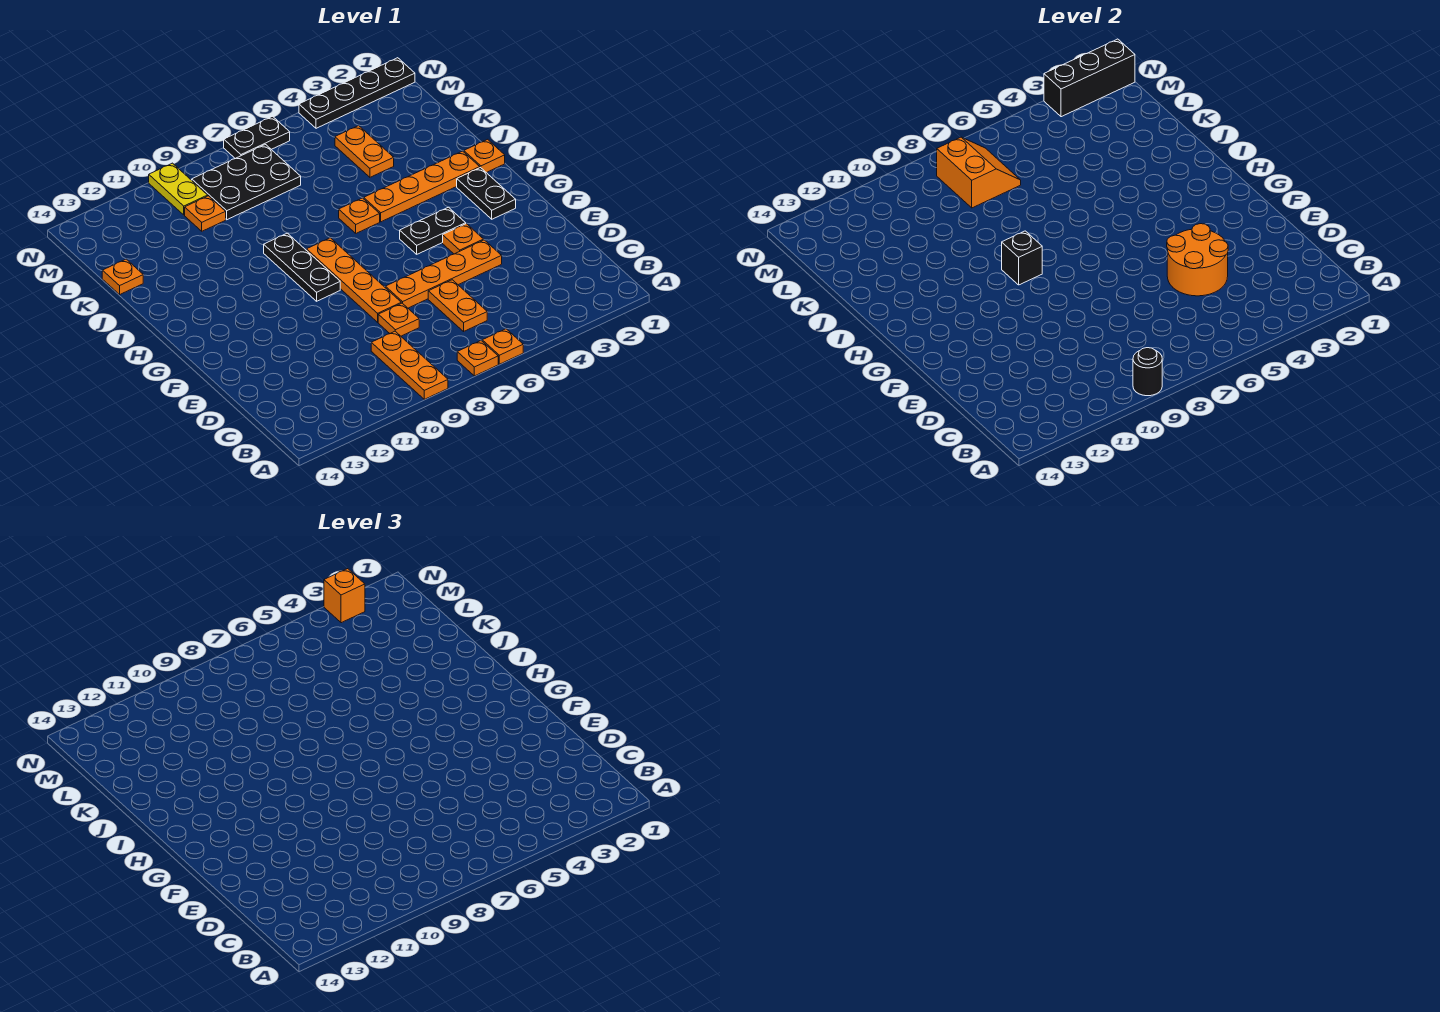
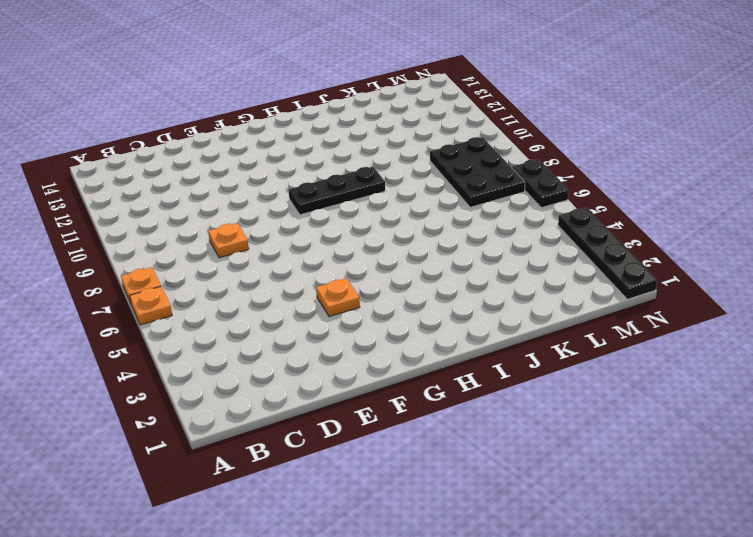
none -> orange plate A9:C9 level 1
none -> orange plate C6:D6 level 1
none -> orange plate E4:E7 level 1

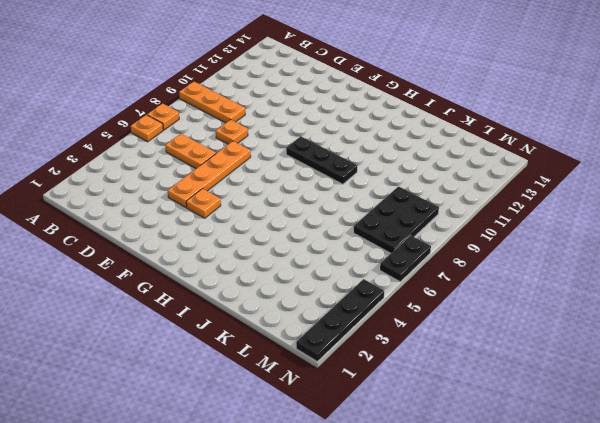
none -> orange plate E8:H8 level 1
none -> black plate G2:H2 level 1
none -> black plate G4:G5 level 1

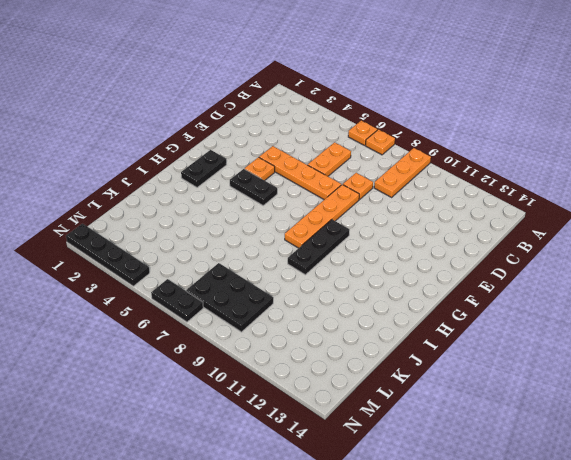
none -> orange plate I1 level 1
none -> orange plate I2:I5 level 1
none -> orange plate I6 level 1

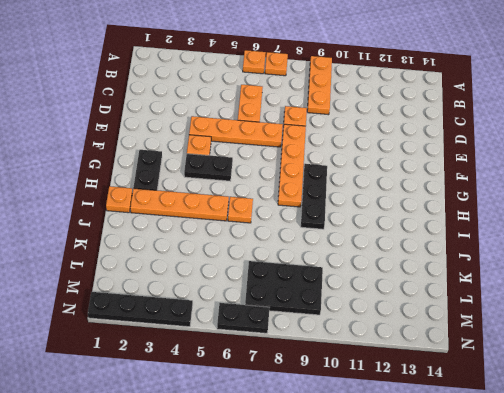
none -> orange plate K4:L4 level 1
none -> orange plate K14 level 1
none -> orange plate L10 level 1

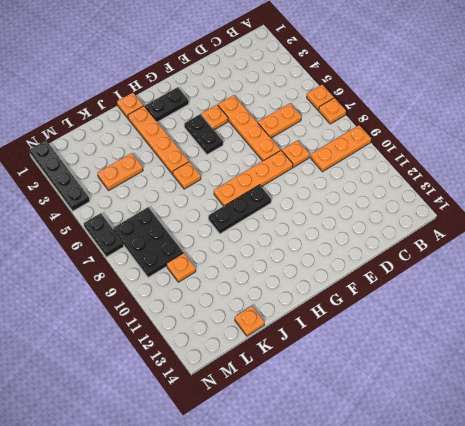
none -> yellow plate M10:N10 level 1
none -> black round brick A9 level 2
none -> orange round brick D4:E5 level 2

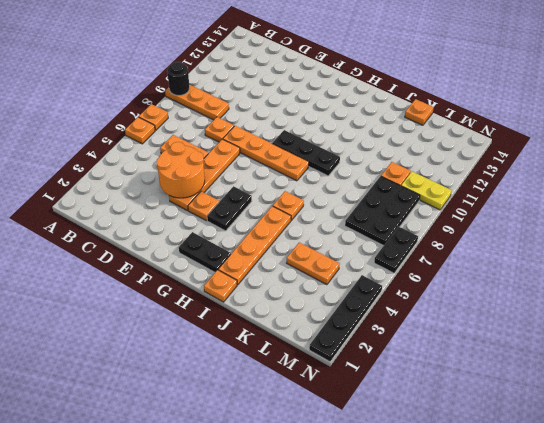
none -> black brick H9 level 2
none -> orange slope L7:M8 level 2 top 8
none -> black brick N1:N3 level 2

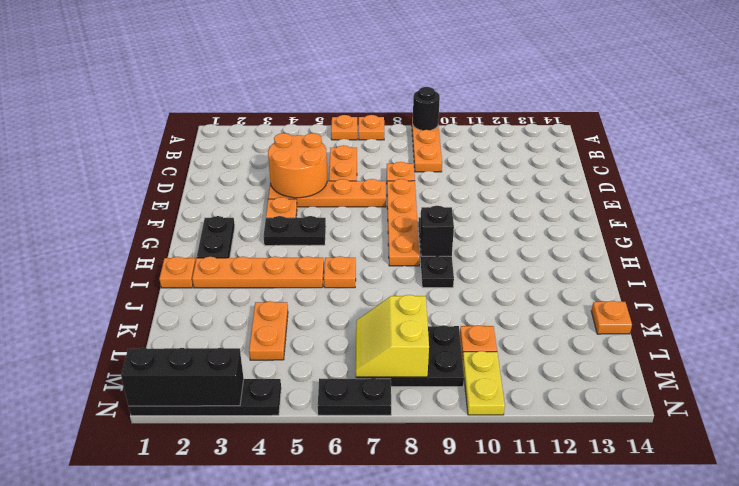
yellow slope L7:M8 level 2 top 8 -> orange slope L7:M8 level 2 top 8
none -> orange brick N3 level 3

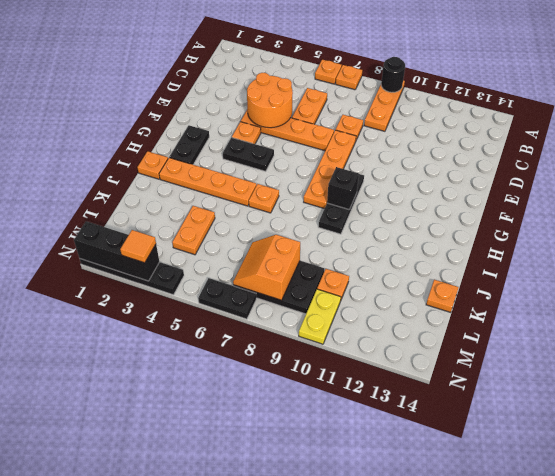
orange tile N3 level 3 -> orange brick N3 level 3

